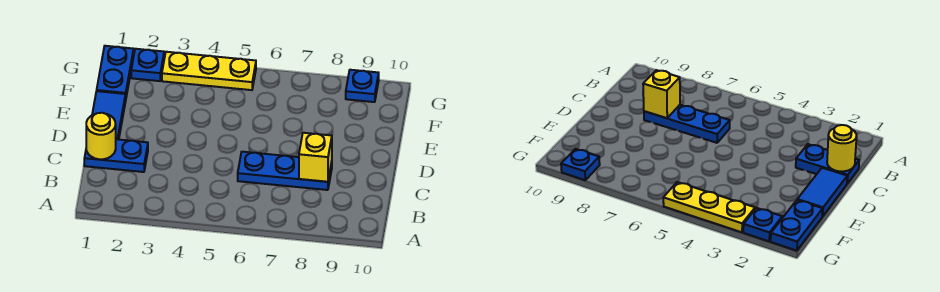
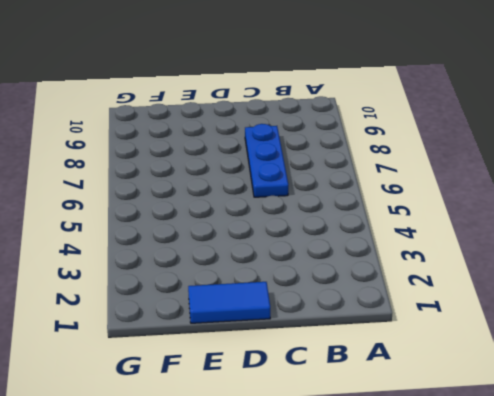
none -> blue plate C1:C2 level 1
none -> blue plate F1:G1 level 1

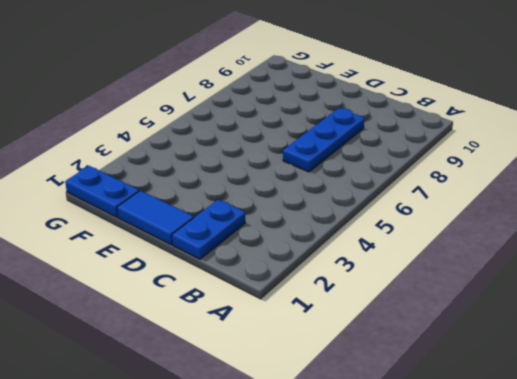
none -> blue plate G2 level 1
none -> yellow plate G3:G5 level 1

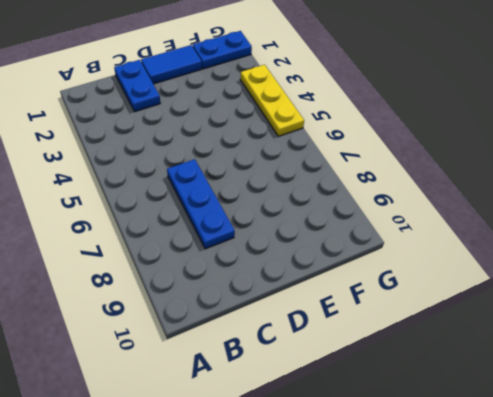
none -> blue plate G2 level 1
none -> blue plate G9 level 1

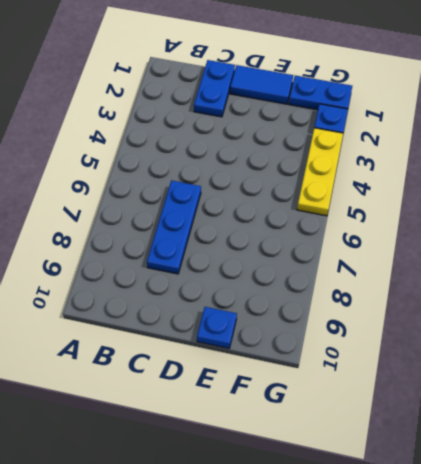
blue plate E10 level 1 -> blue plate G9 level 1
none -> yellow round brick C1 level 2
none -> yellow brick C8 level 2

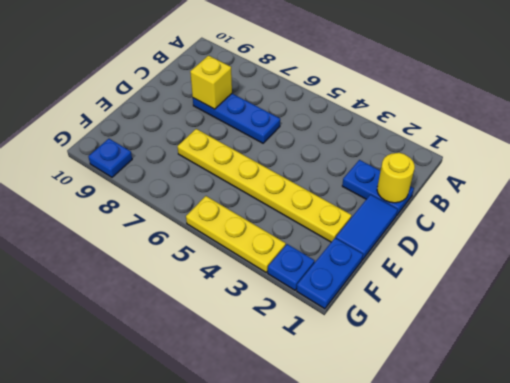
yellow plate E2:E7 level 1 -> none

